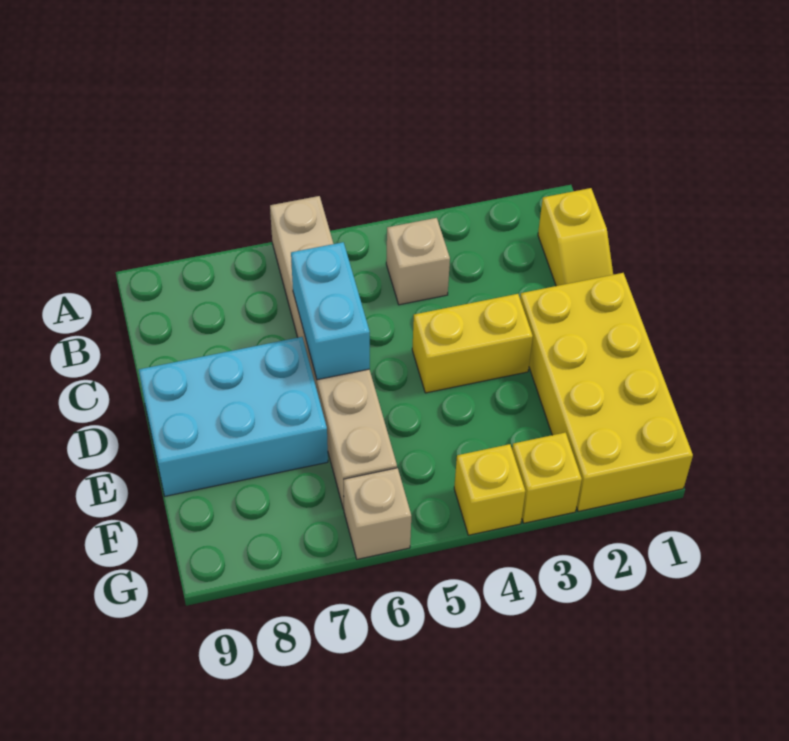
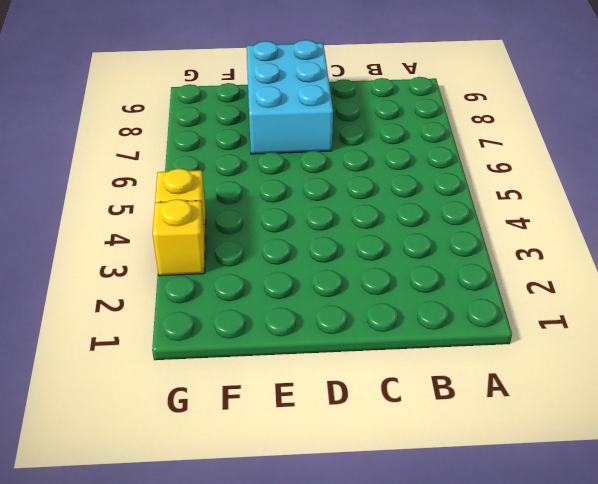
none -> tan brick A6:F6 level 1
none -> yellow slope B1:C1 level 1 top B

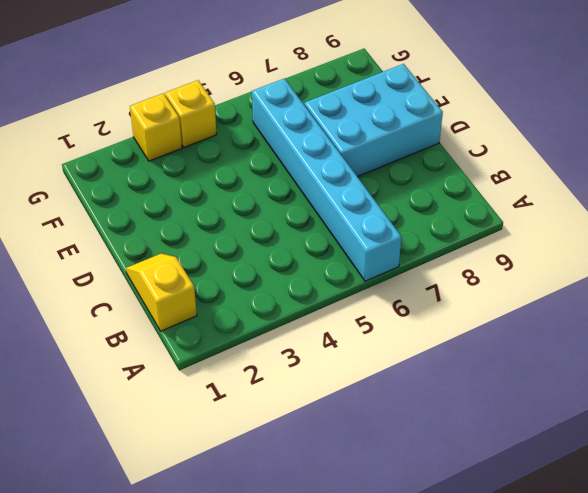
cyan brick A6:F6 level 1 -> tan brick A6:F6 level 1
none -> tan brick B4 level 1
none -> yellow brick D1:G2 level 1

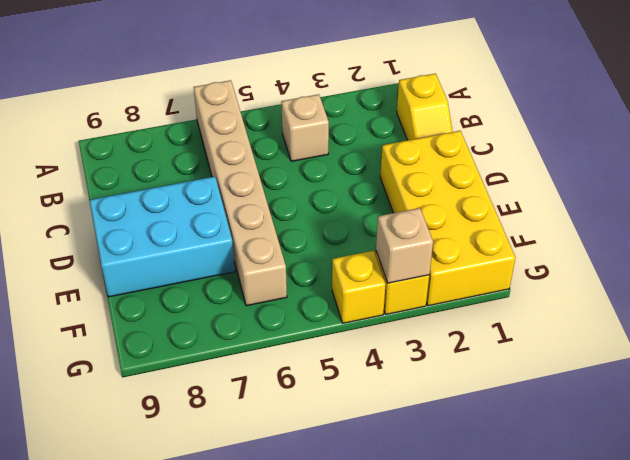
tan brick G3 level 2 -> tan brick G6 level 1
none -> yellow brick D3:D4 level 1
none -> cyan brick C6:D6 level 2

